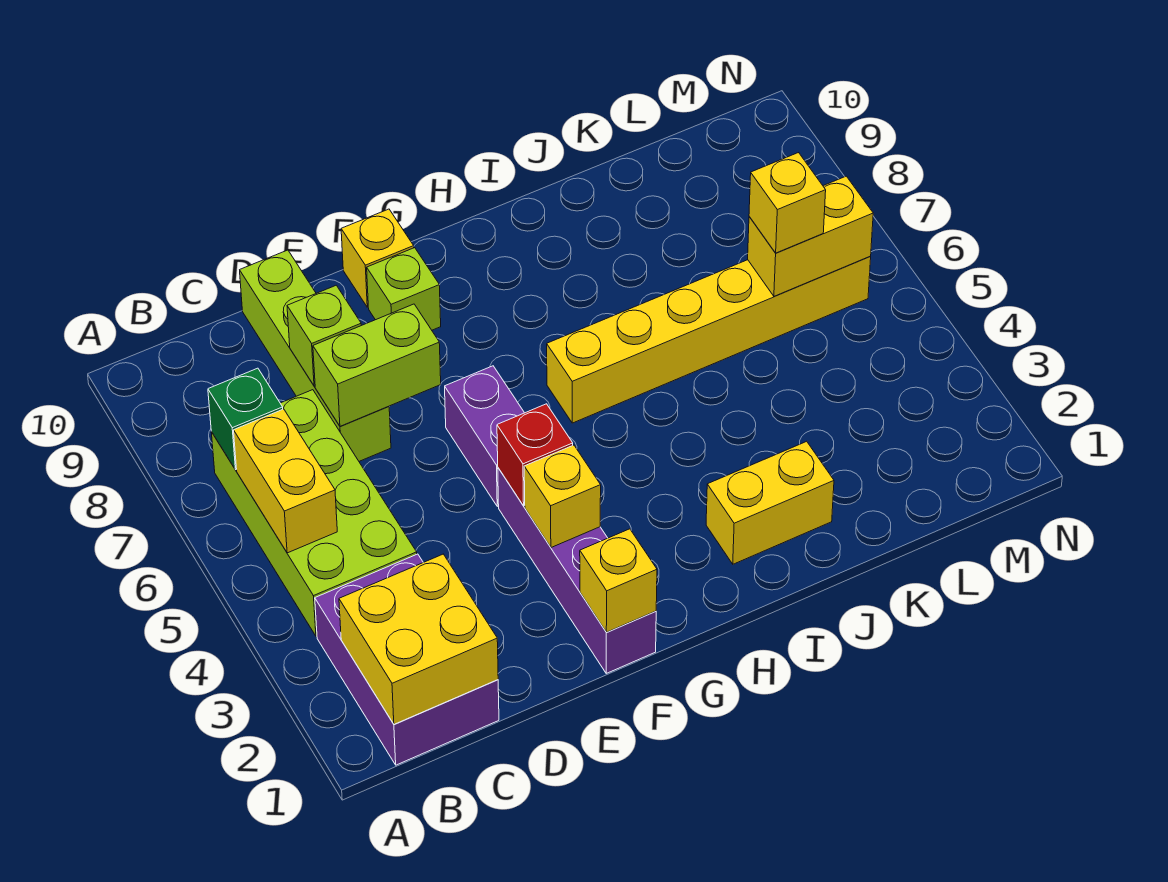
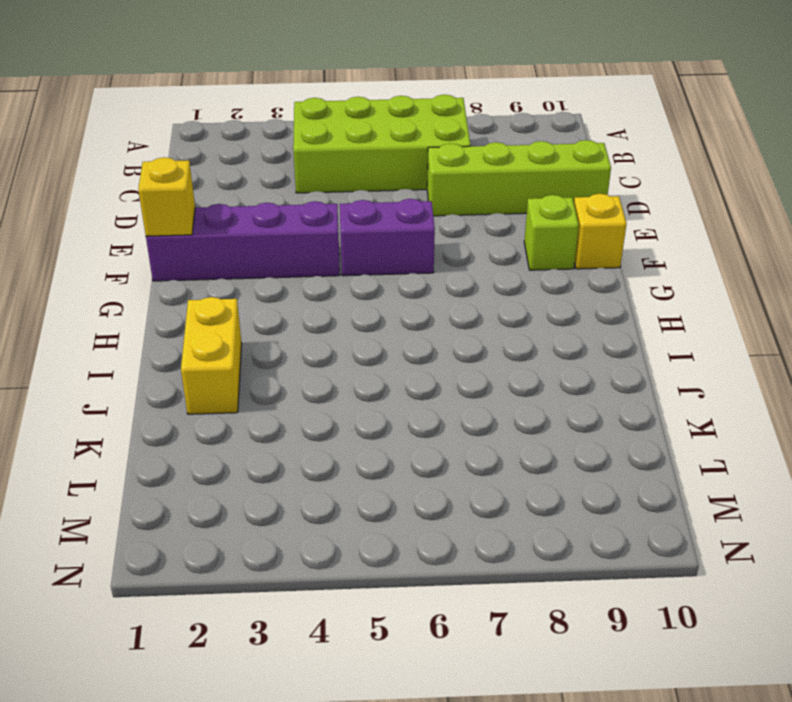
none -> purple brick B1:C3 level 1
none -> yellow brick H6:M6 level 1
none -> yellow brick B1:C2 level 2

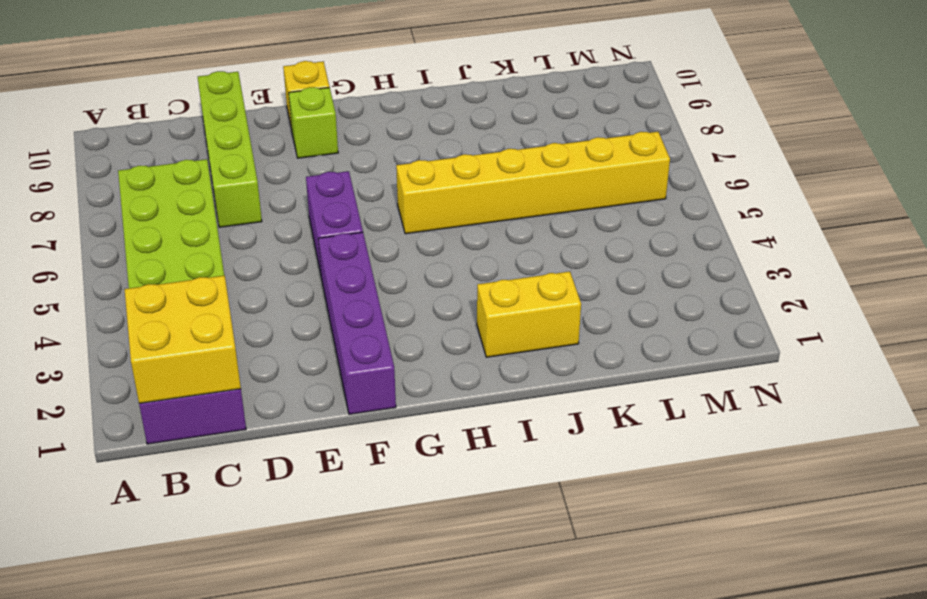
none -> yellow brick B5:B6 level 2
none -> green brick B7 level 2
none -> lime brick D7:E7 level 2

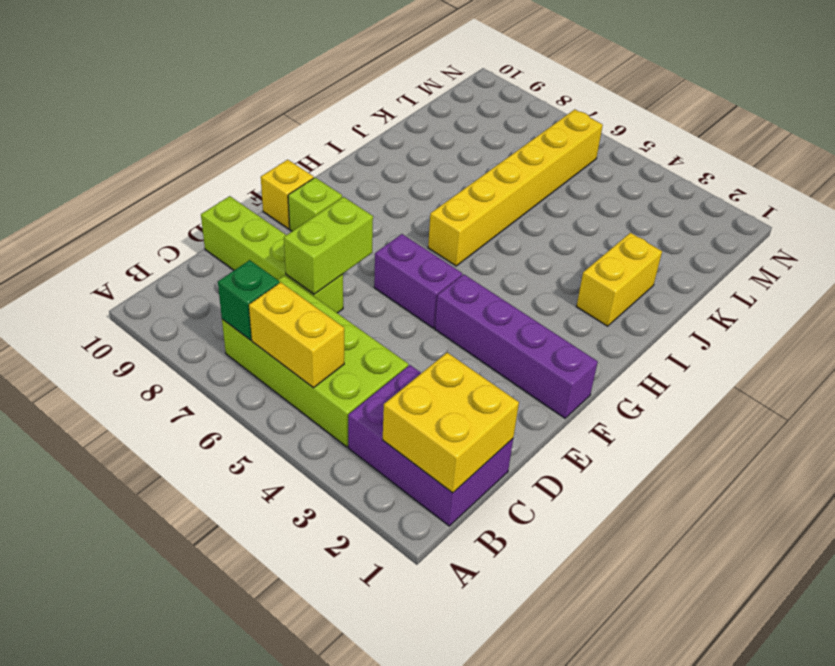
none -> lime brick D8 level 2
none -> yellow brick F1 level 2
none -> yellow brick F3 level 2

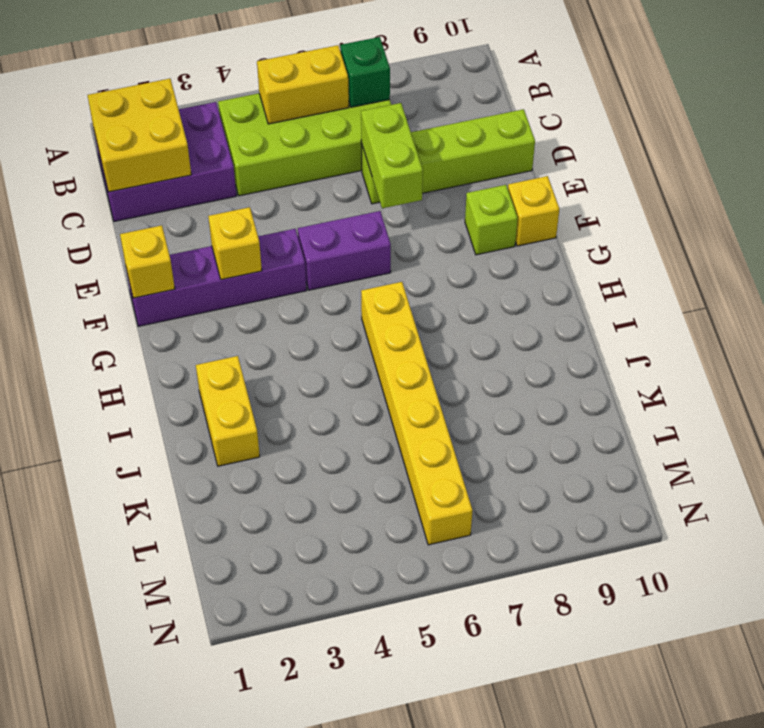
none -> lime brick D8 level 2
none -> red brick F4 level 2
none -> yellow brick L6:M6 level 2

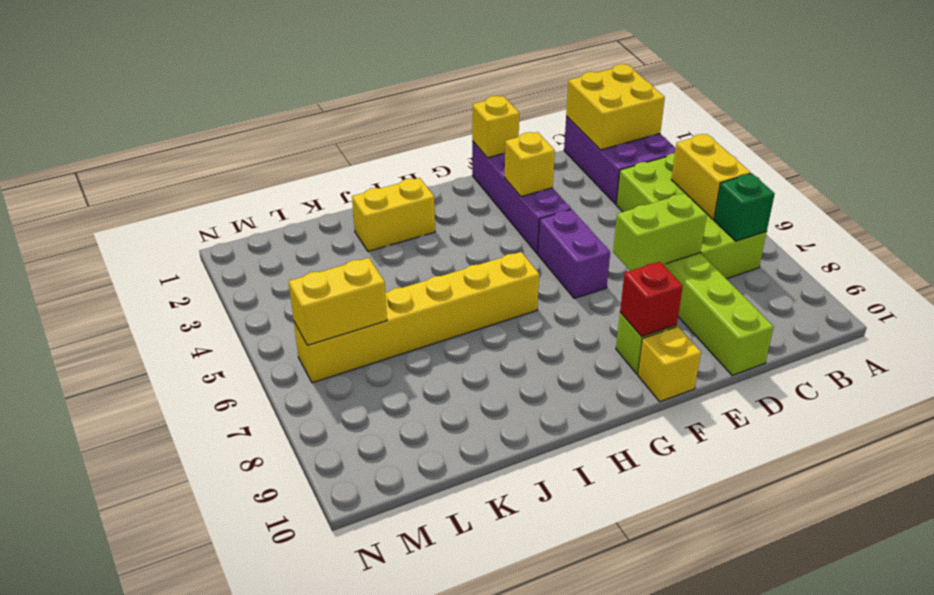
red brick F9 level 2 -> red brick F4 level 2
none -> lime brick D8 level 2
none -> yellow brick L6 level 3

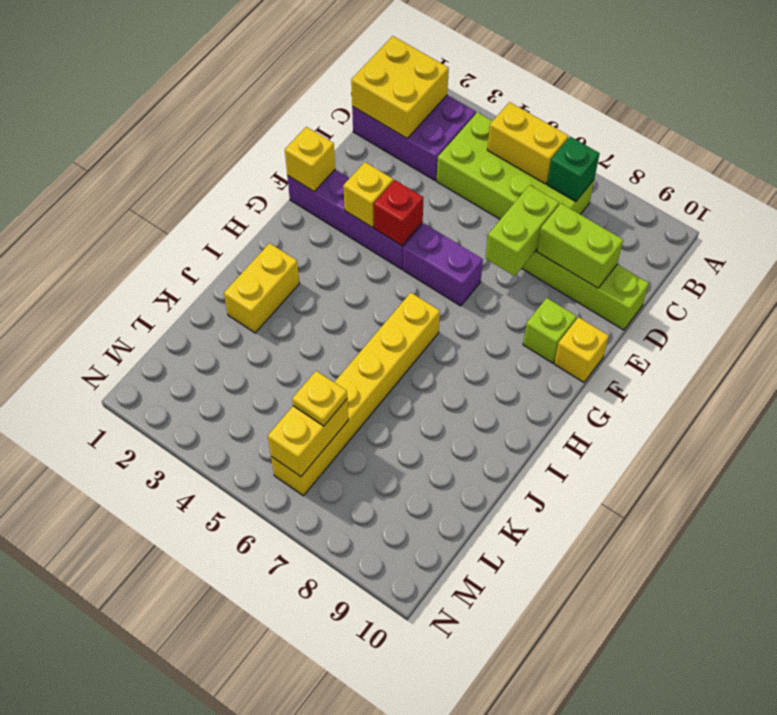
lime brick D8:D9 level 2 -> lime brick D8 level 2
yellow plate L6 level 3 -> yellow brick L6 level 3

